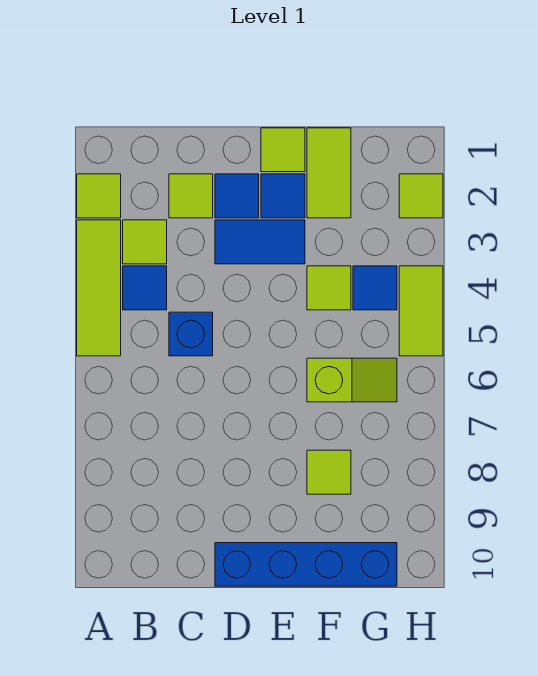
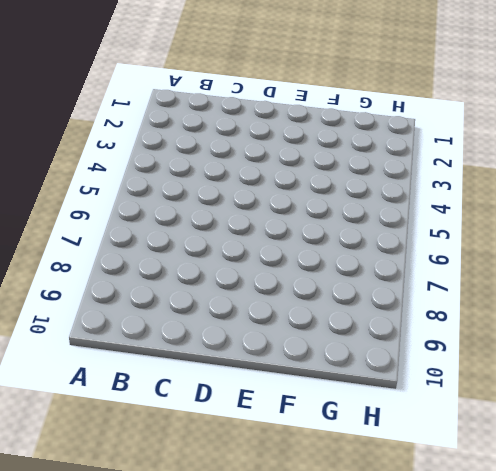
none -> lime tile A2 level 1
none -> lime tile A3:A5 level 1
none -> lime tile B3 level 1

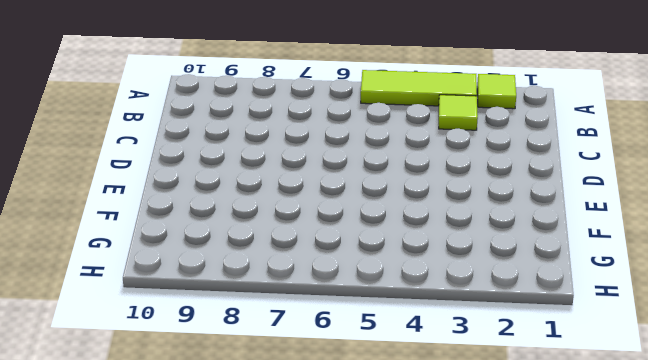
none -> blue tile B4 level 1
none -> lime tile C2 level 1
none -> blue brick C5 level 1

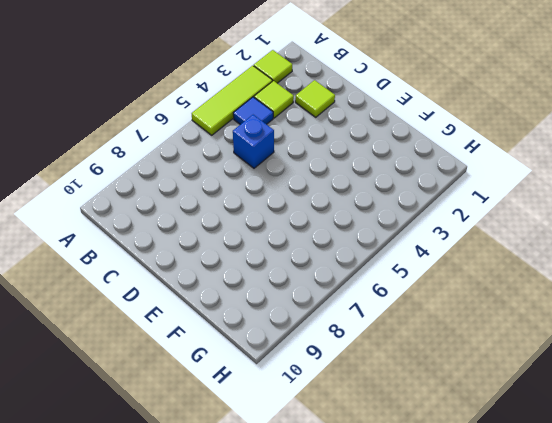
none -> blue tile D2 level 1
none -> blue tile D3:E3 level 1
none -> blue brick D10:G10 level 1

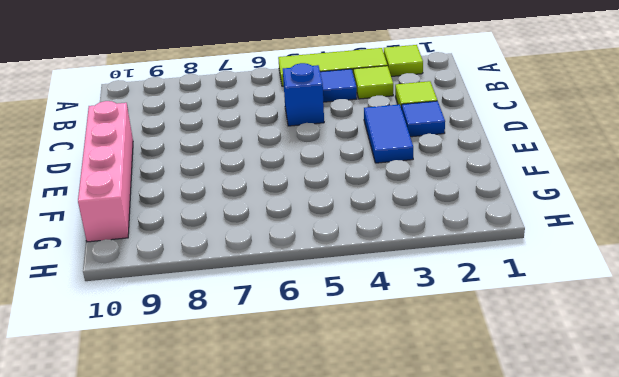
pink brick D10:G10 level 1 -> blue brick D10:G10 level 1
none -> lime tile E1 level 1
none -> blue tile E2 level 1
none -> lime tile F1:F2 level 1

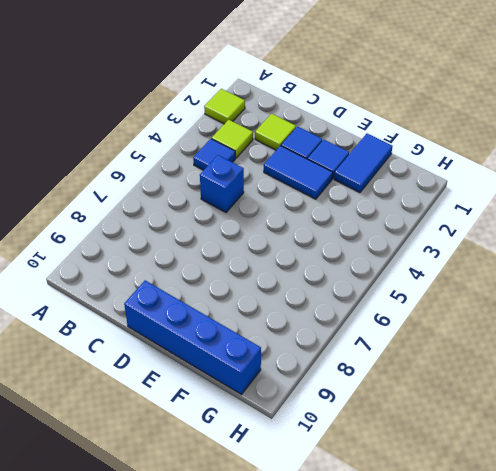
blue tile F1:F2 level 1 -> lime tile F1:F2 level 1
none -> lime tile A3:A5 level 1
none -> lime tile E1 level 1
none -> lime tile F4 level 1

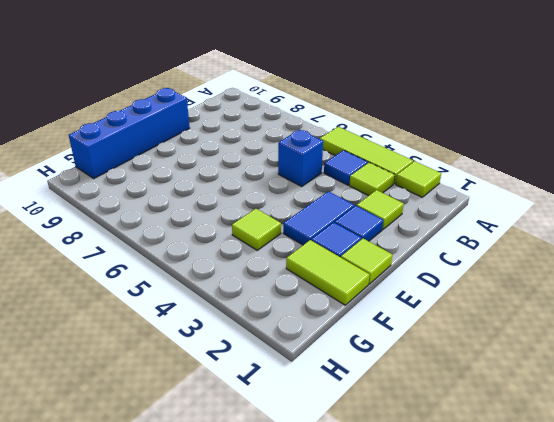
none -> lime slope F6:G6 level 1 top F
none -> lime tile F8 level 1
none -> blue tile G4 level 1

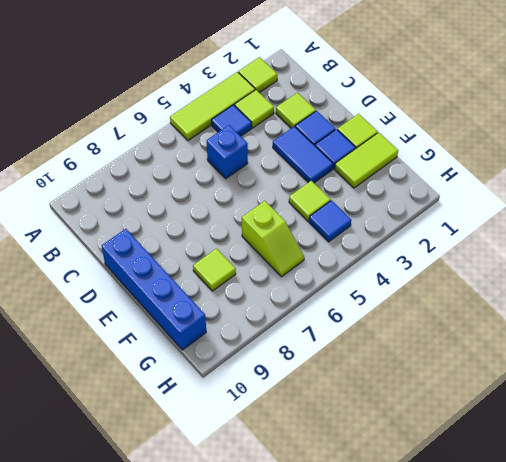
none -> lime tile H2 level 1
none -> lime tile H4:H5 level 1

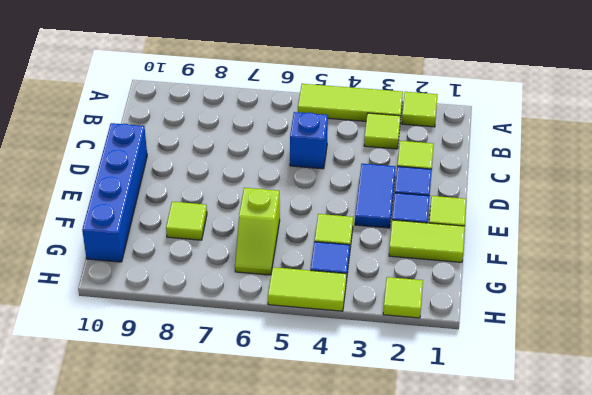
none -> blue tile B4 level 1

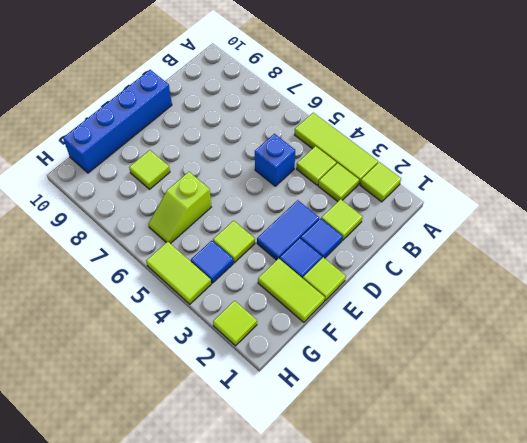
lime tile B4 level 1 -> blue tile B4 level 1

